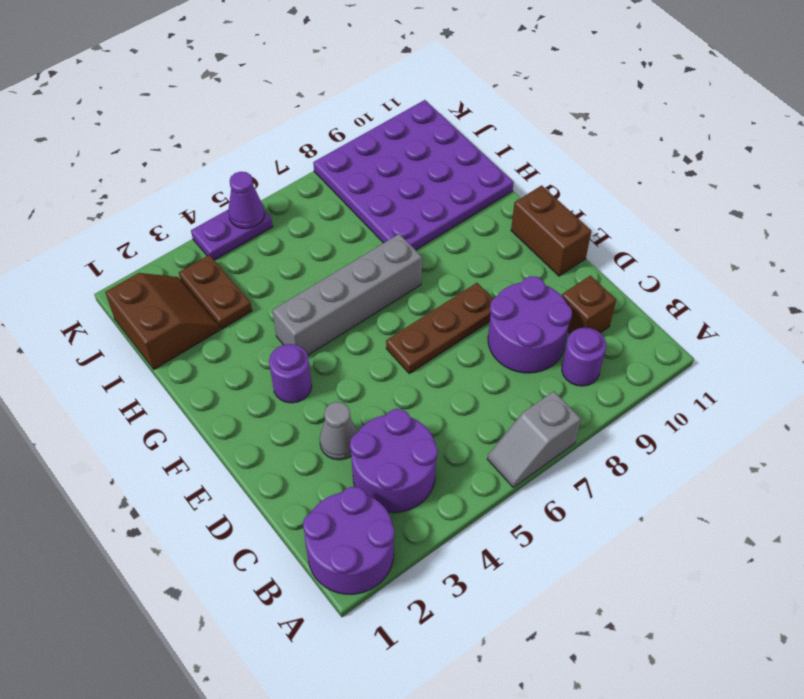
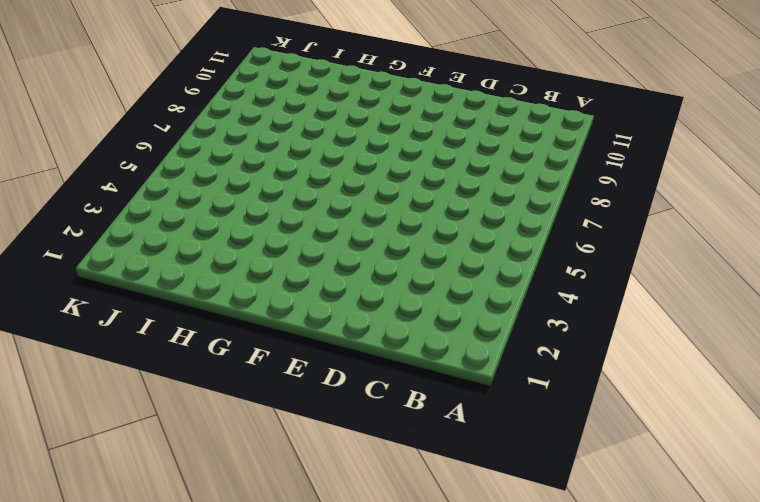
none -> purple round brick A1:B2 level 1
none -> grey slope A6:A7 level 1 top 7
none -> purple round brick B3:C4 level 1

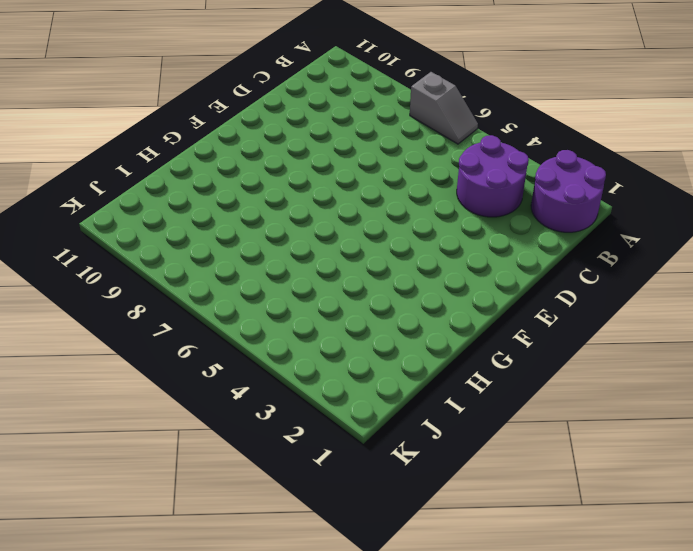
none -> purple round brick B9 level 1
none -> purple round brick C8:D9 level 1
none -> brown brick C10 level 1

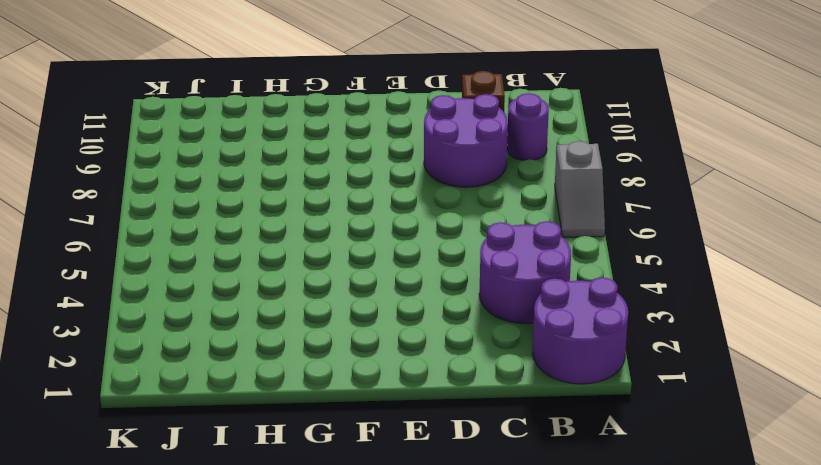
none -> grey cone D3 level 1
none -> brown plate E6:E8 level 1
none -> brown brick E11:F11 level 1

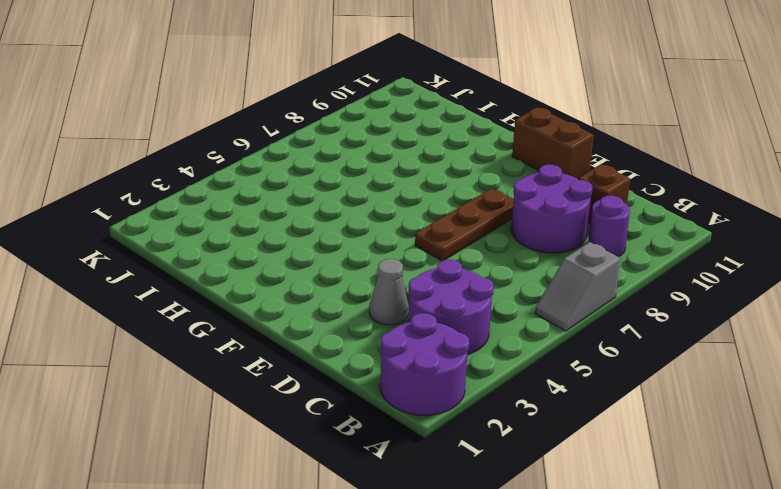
none -> purple round brick F3 level 1
none -> grey brick G4:G7 level 1
none -> purple plate H8:K11 level 1

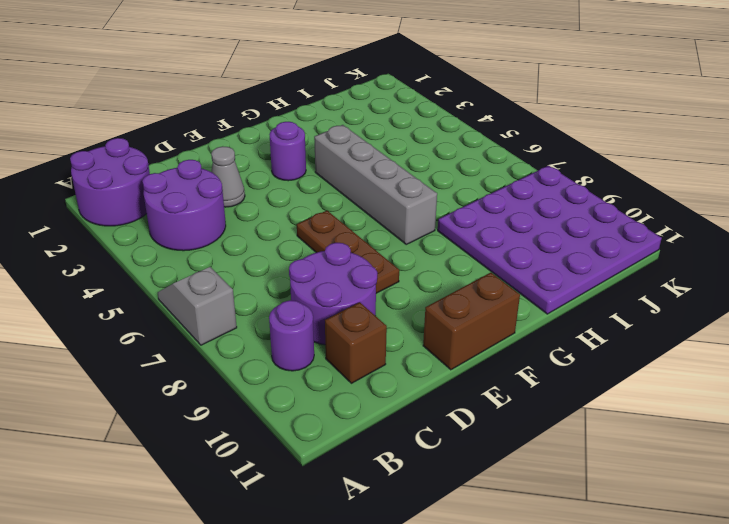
none -> brown slope I1:J2 level 1 top 1
none -> brown plate I3:J3 level 1
none -> purple plate K4:K5 level 1

